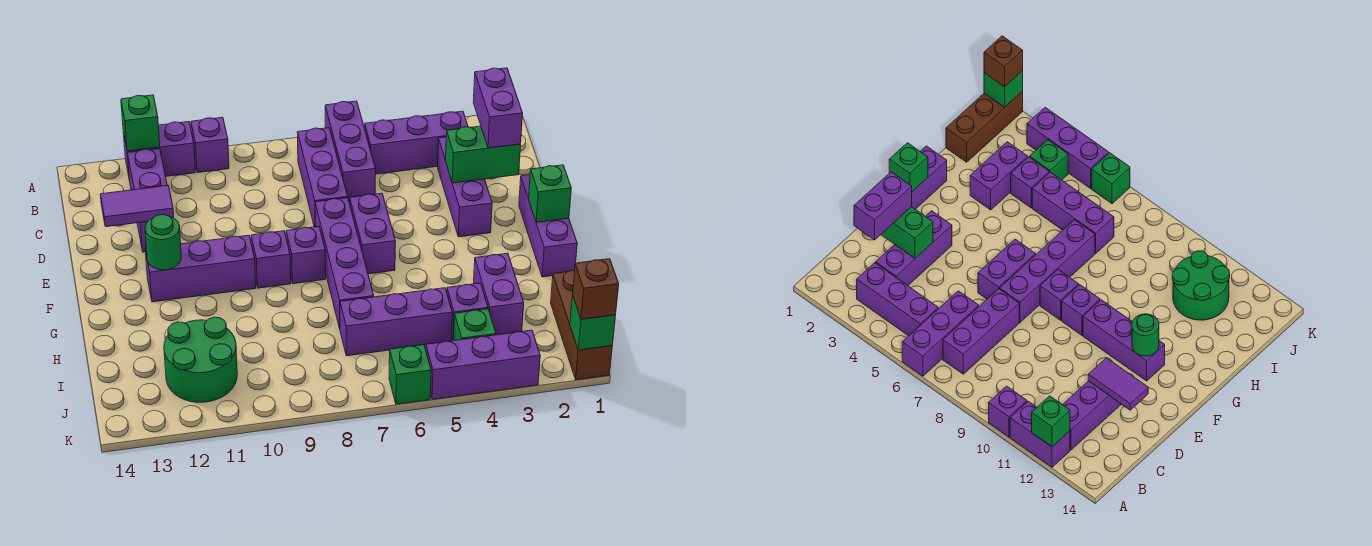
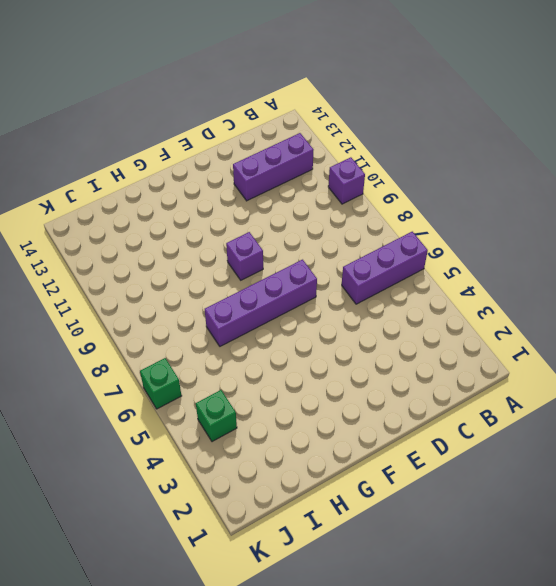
none -> purple brick A11:A12 level 1
none -> purple brick B3:B5 level 1
none -> purple brick B7:D7 level 1

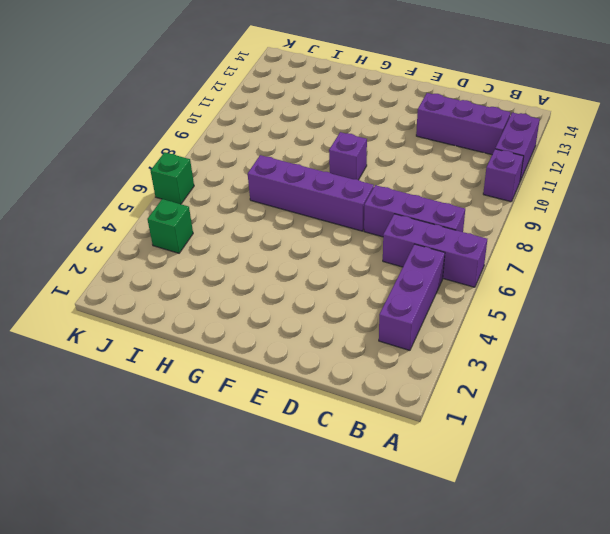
none -> purple brick C3:E3 level 1
none -> purple brick E1:G1 level 1
none -> purple brick E6:F6 level 1

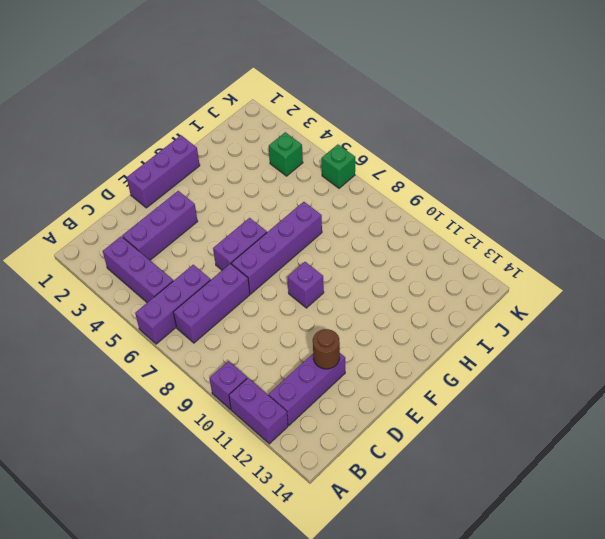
brown round brick D12 level 2 -> purple tile D12:D13 level 2
none -> purple brick F8 level 1
none -> purple brick F10:F12 level 1
none -> purple brick H3:I3 level 1

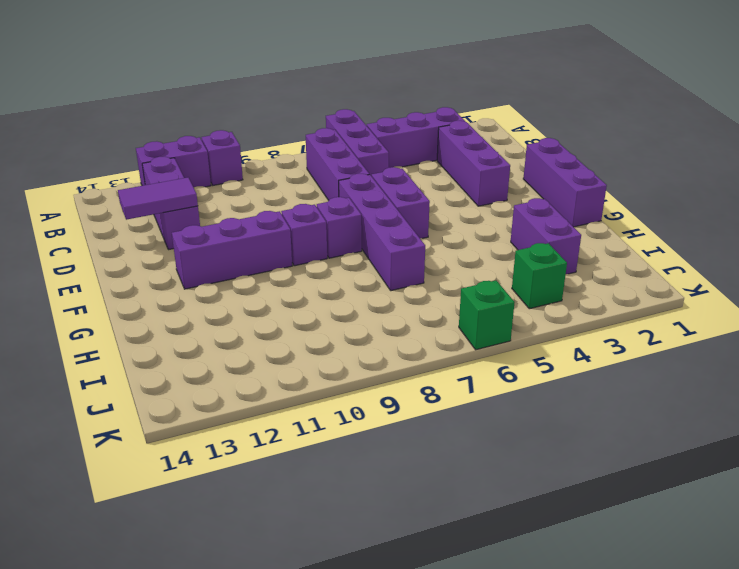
none -> brown brick I1:K1 level 1
none -> purple brick I4 level 1
none -> purple brick I5:I7 level 1

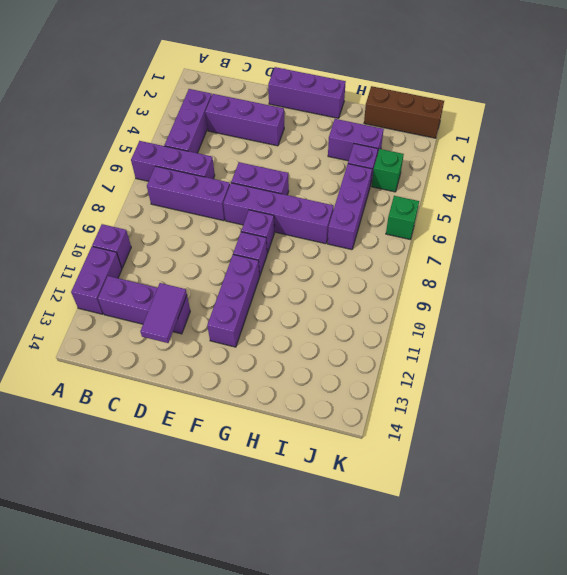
none -> green round brick I11:J12 level 1
none -> purple brick K3:K5 level 1
none -> green brick A12 level 2

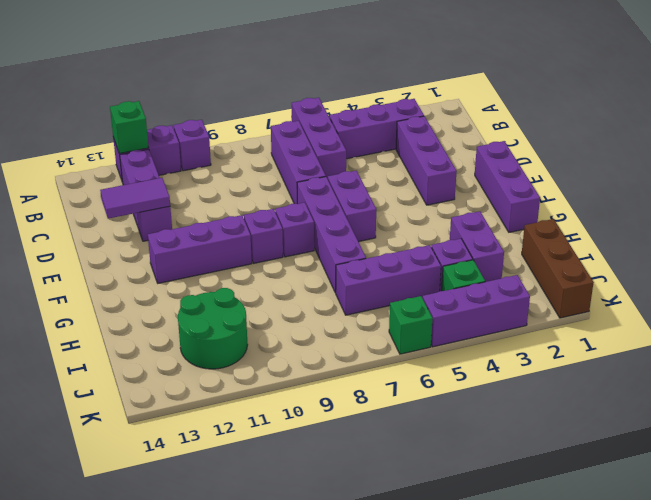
none -> green brick D2:D3 level 2
none -> green brick F1 level 2
none -> green round brick F12 level 2

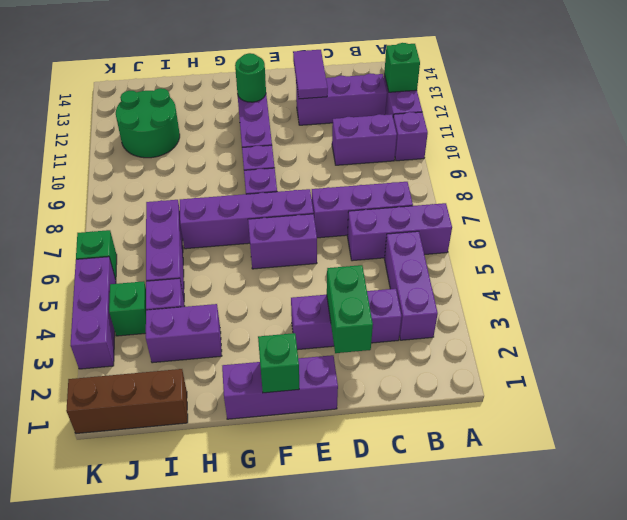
purple brick B10:C10 level 1 -> purple brick C2:D2 level 3
none -> green brick K1 level 2
none -> brown brick K1 level 3

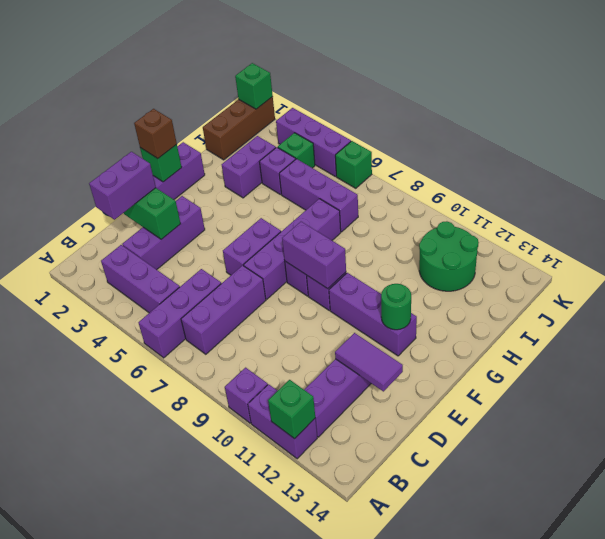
brown brick F1 level 3 -> brown brick K1 level 3
purple brick F8:F9 level 2 -> none

